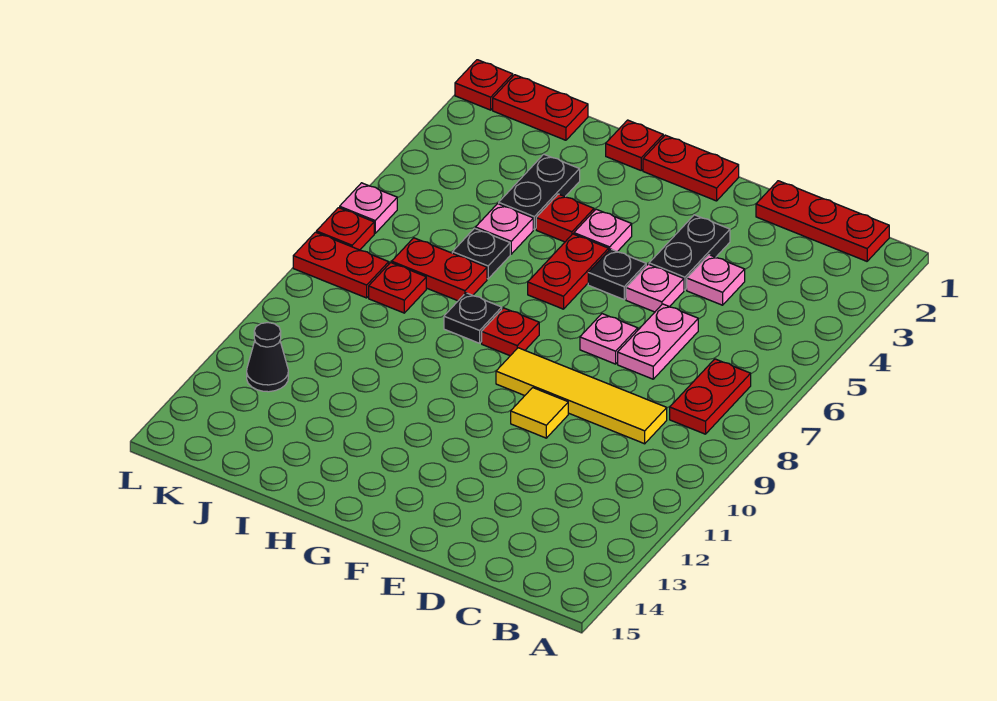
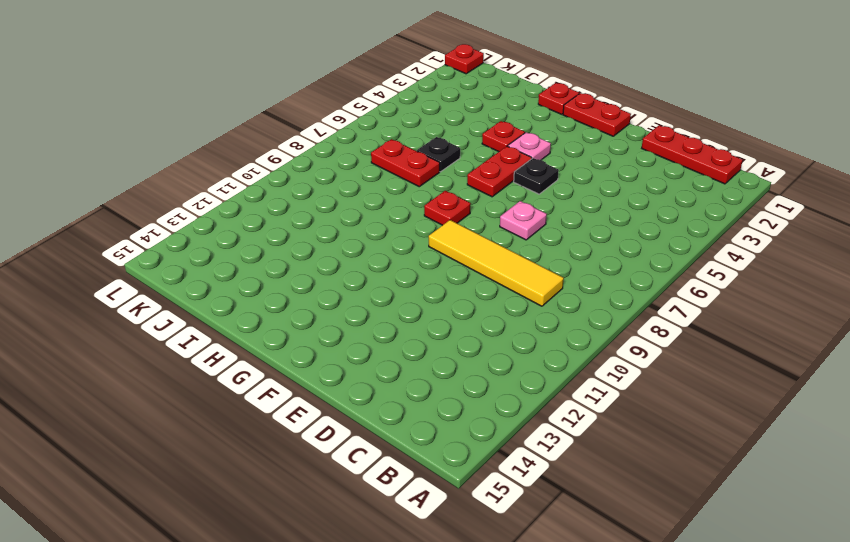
none -> red plate B7:B8 level 1
none -> pink plate D4 level 1
none -> pink plate D6:D7 level 1

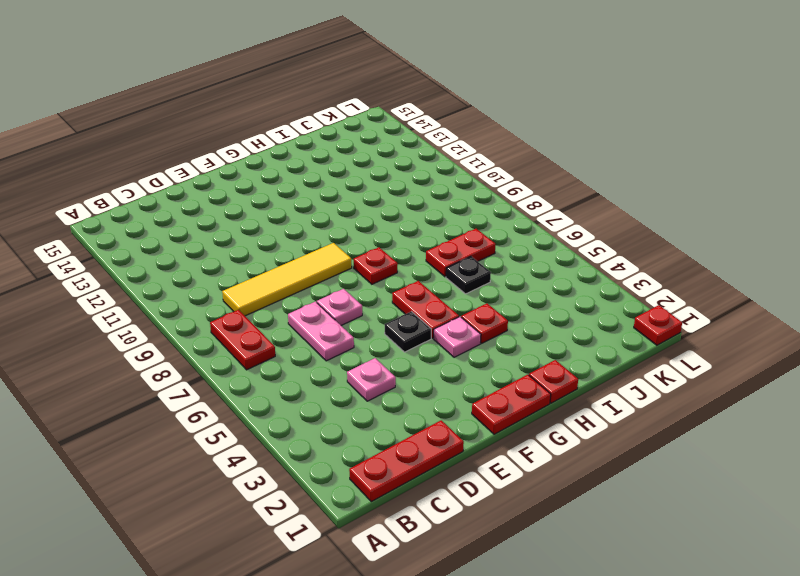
none -> black plate E3:E4 level 1
none -> pink plate E5 level 1
none -> yellow tile E10 level 1

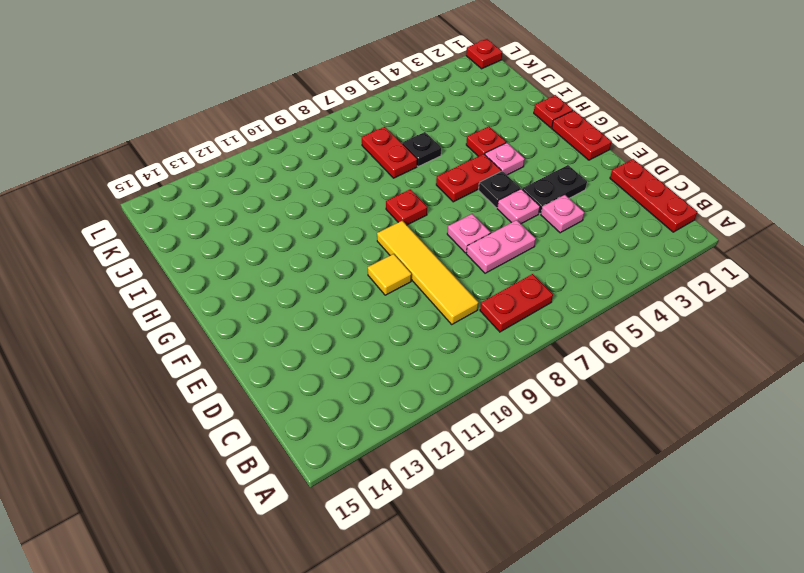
none -> black plate H8 level 1
none -> black plate I3:I4 level 1
none -> pink plate I5 level 1

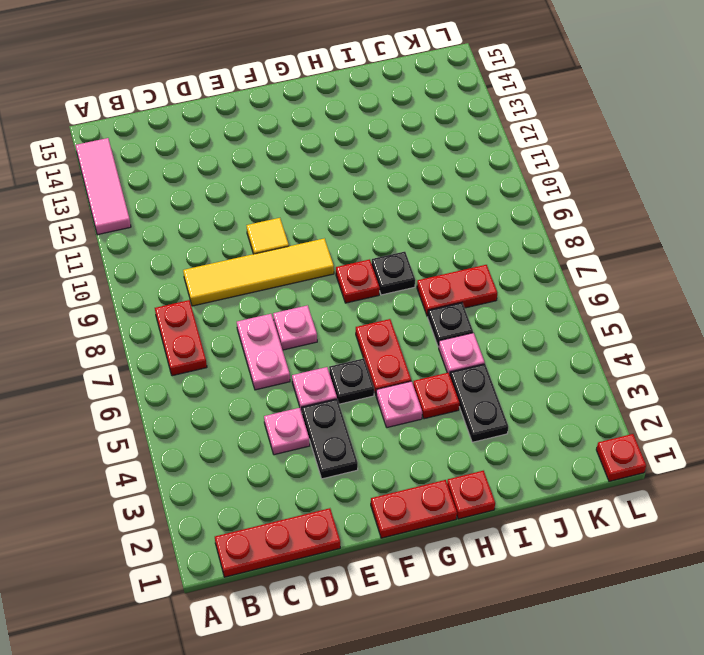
pink tile A12:A14 level 1 -> none
none -> red plate J1:K1 level 1
none -> red plate J8 level 1
none -> red plate K8:L8 level 1

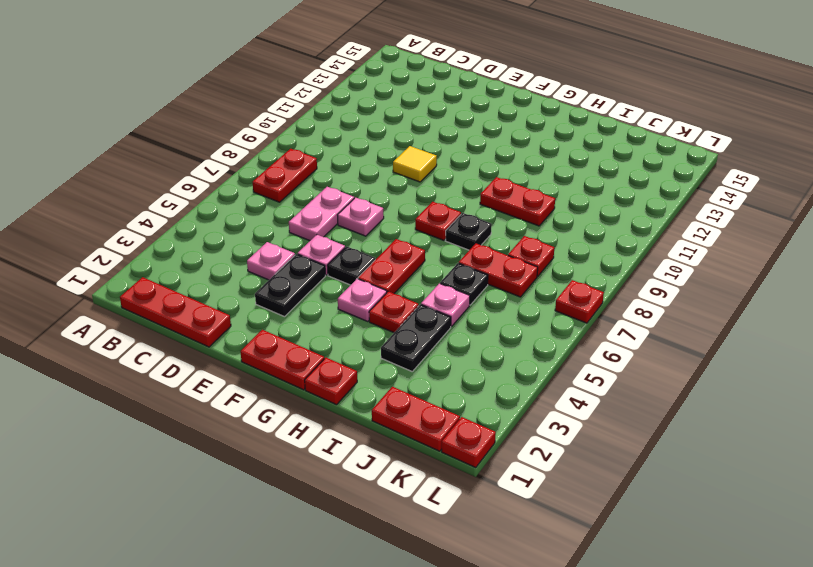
red plate H10:I10 level 1 -> red plate K8:L8 level 1
none -> yellow tile C9:F9 level 1
none -> black cone K12 level 1
none -> pink plate L6 level 1

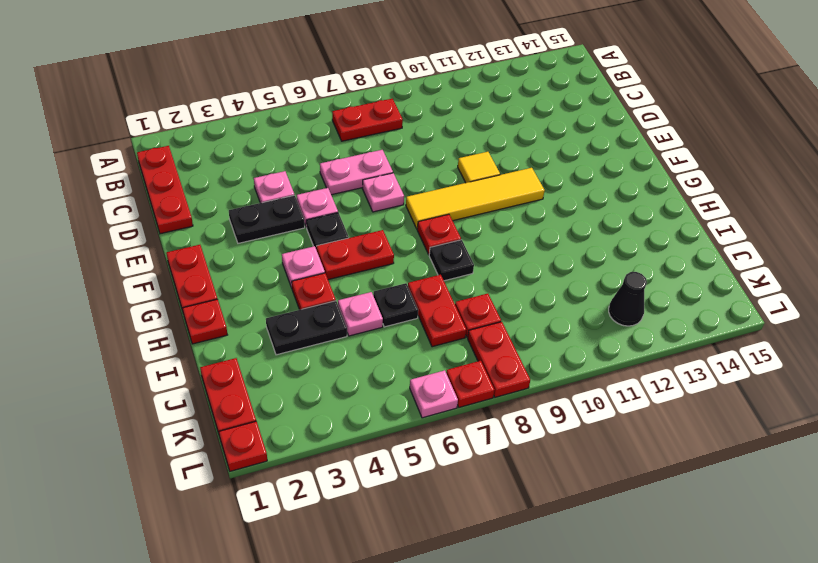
yellow tile F8:F11 level 1 -> yellow tile C9:F9 level 1

